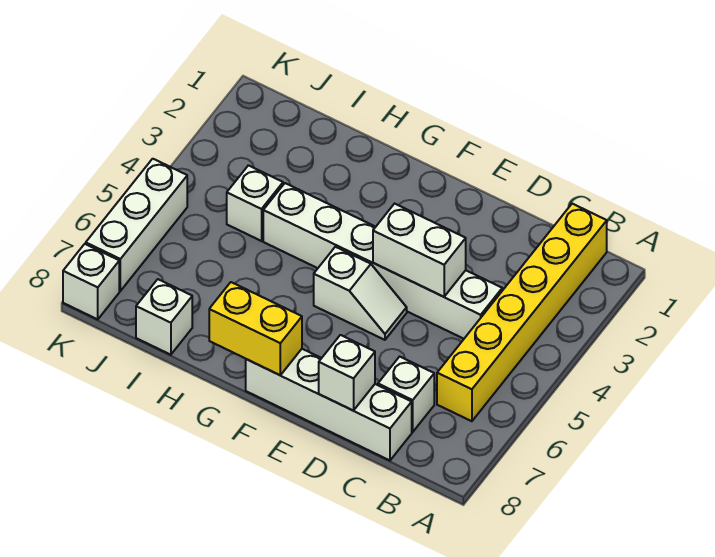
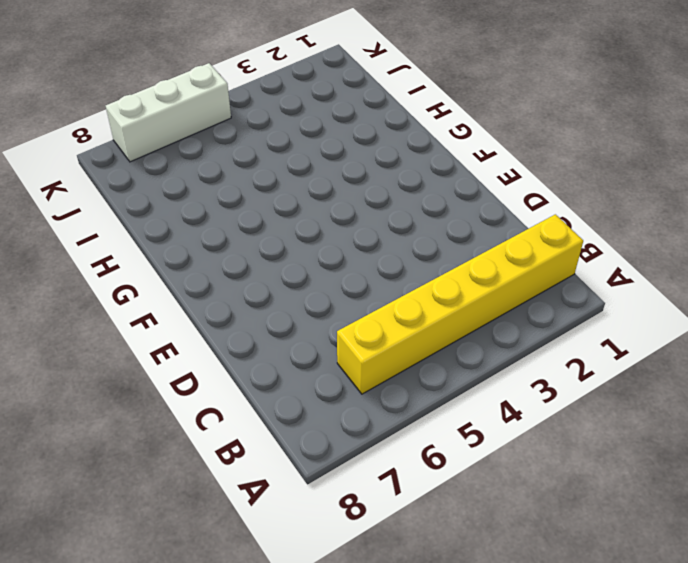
none -> white brick C4:H4 level 1
none -> white brick C7 level 1
none -> white brick C8:F8 level 1

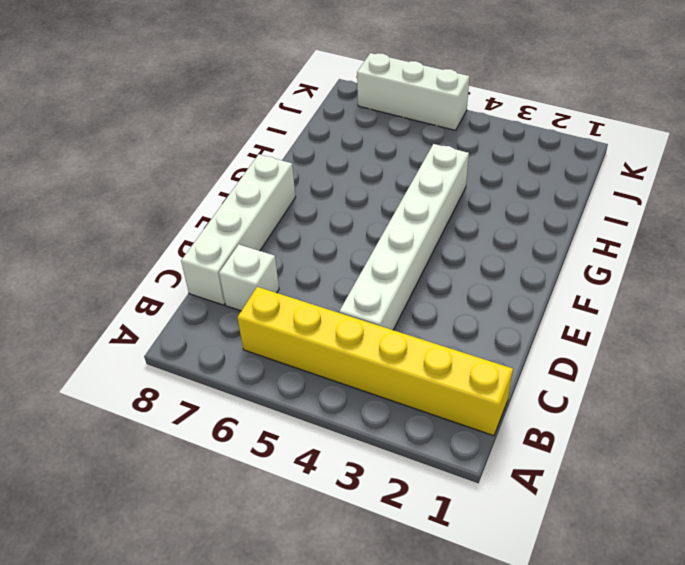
none -> white slope E5:F5 level 1 top F
none -> white brick I4 level 1
none -> white brick I8 level 1

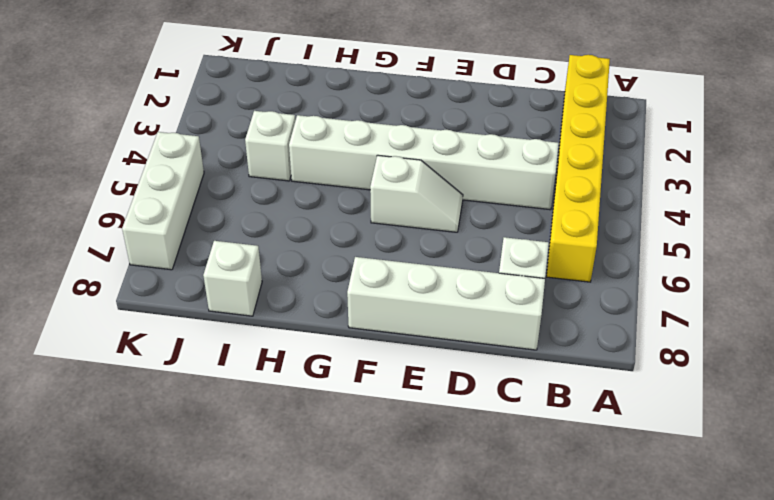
none -> white brick K8 level 1
none -> white brick D4:E4 level 2
none -> white brick D8 level 2

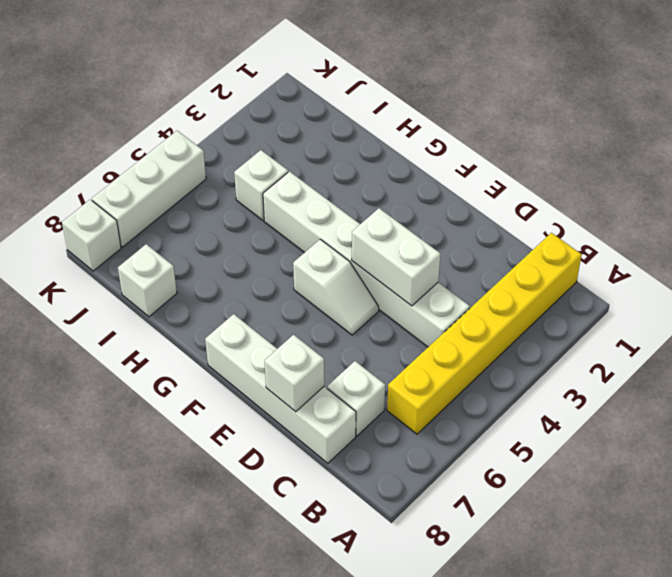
none -> yellow brick F8:G8 level 2

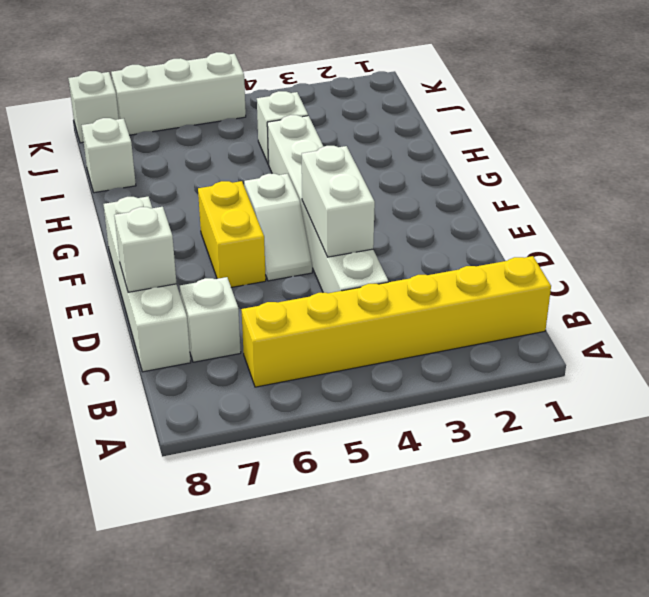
yellow brick E6:F6 level 1 -> yellow brick F8:G8 level 2

